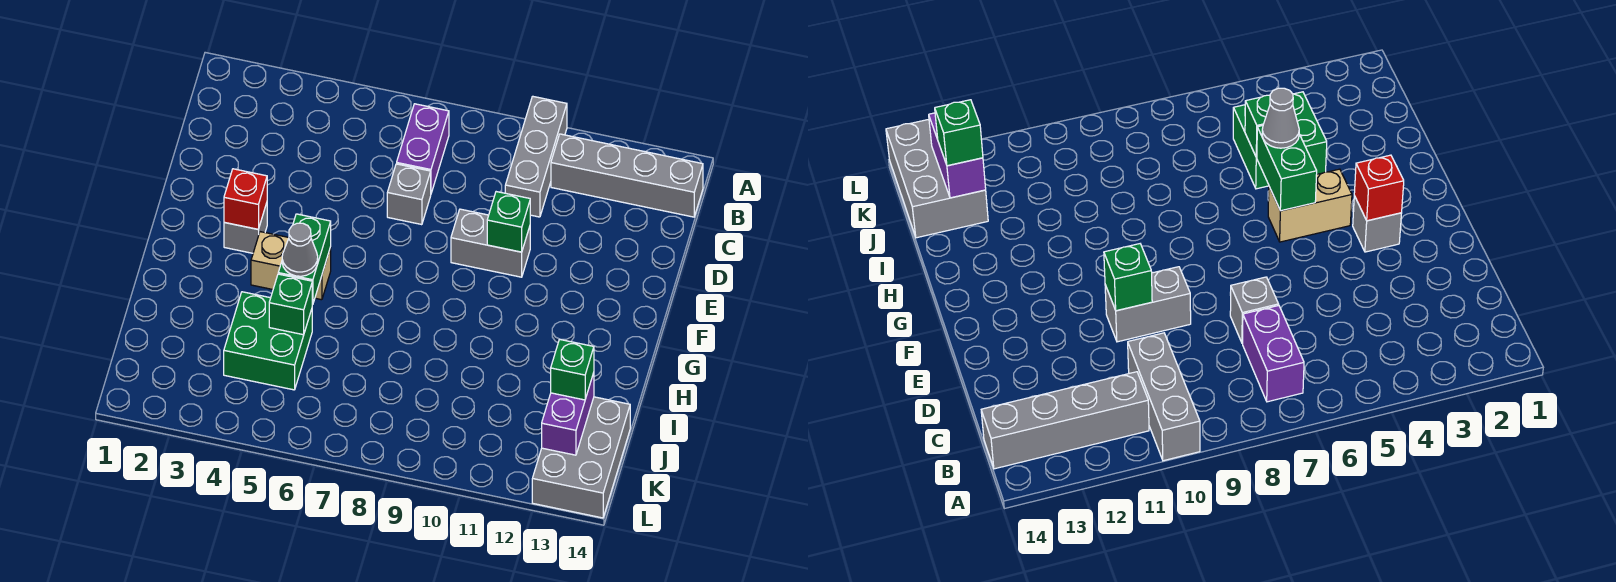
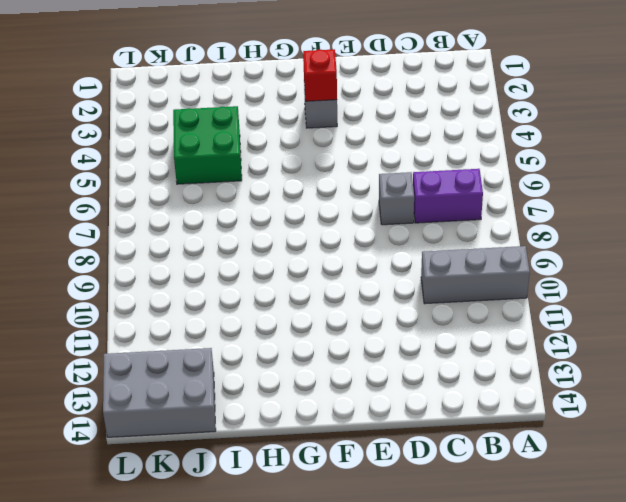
none -> grey brick B11:B14 level 1
none -> grey brick E9:E10 level 1
none -> tan brick G4:G5 level 1

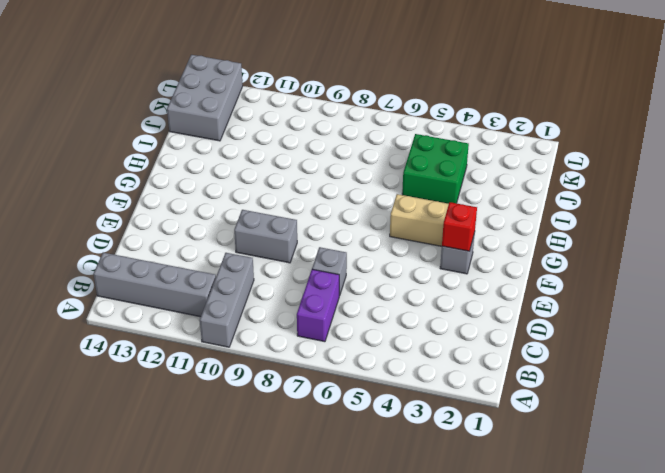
none -> green brick E10 level 2
none -> green brick G5:H5 level 2
none -> green brick I5 level 2

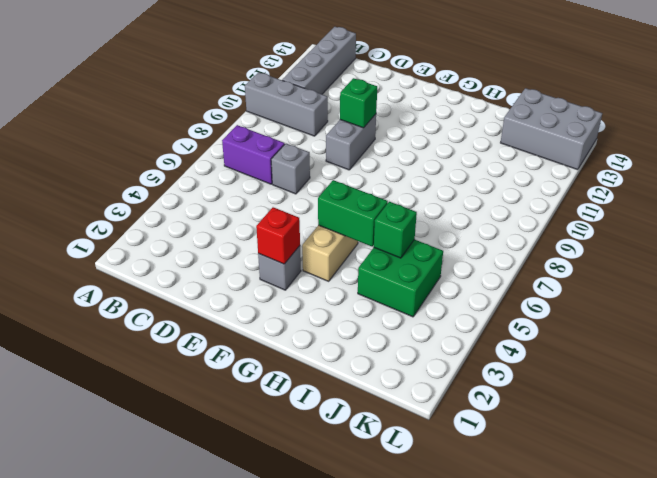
none -> purple brick J13:K13 level 2
none -> grey cone H5 level 3
none -> green brick J13 level 3

